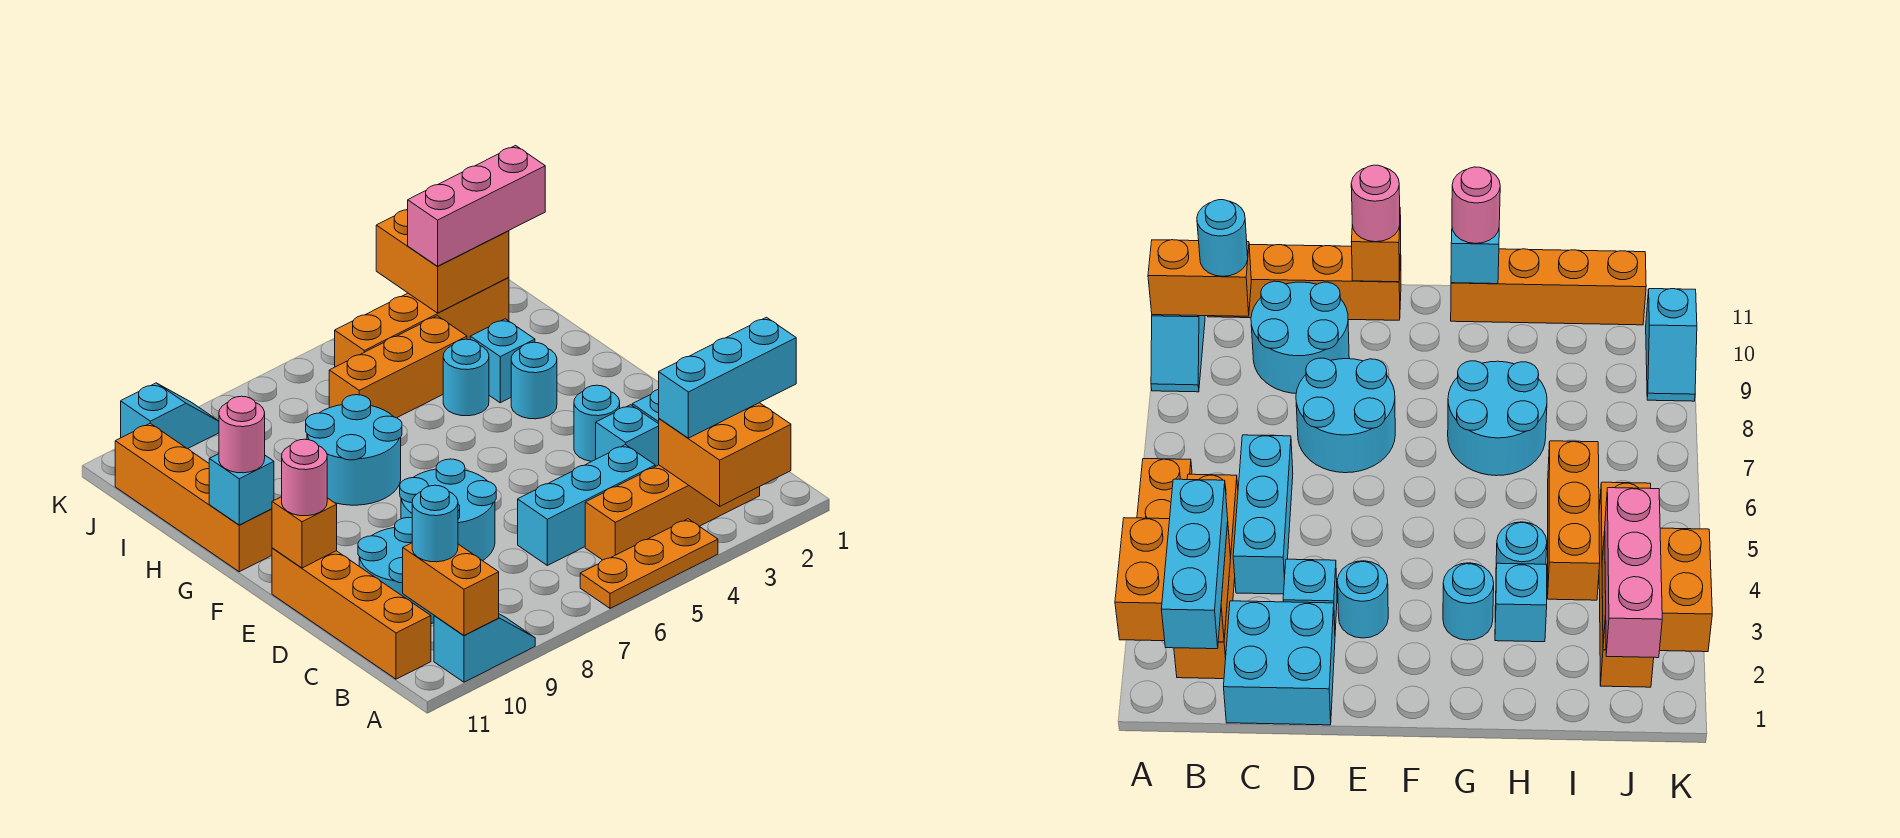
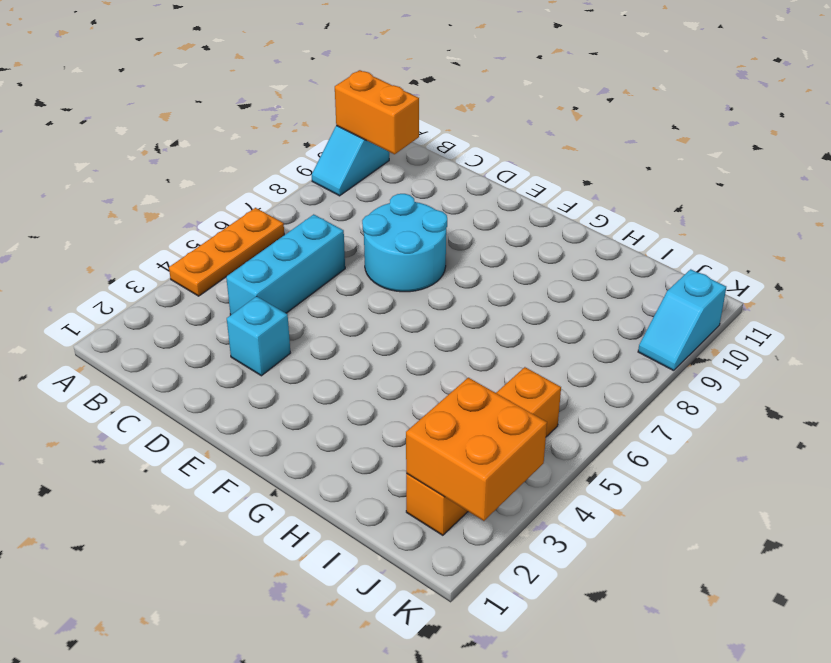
none -> orange brick B2:B5 level 1
none -> orange brick B11:E11 level 1
none -> cyan brick C1:D2 level 1

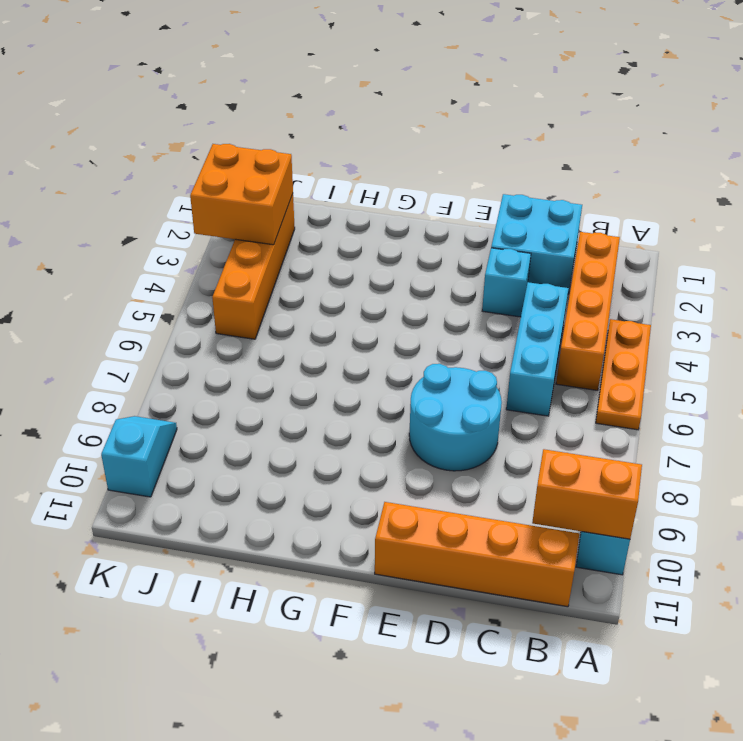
none -> cyan round brick C9:D10 level 1
none -> cyan round brick E3 level 1
none -> cyan round brick G3 level 1

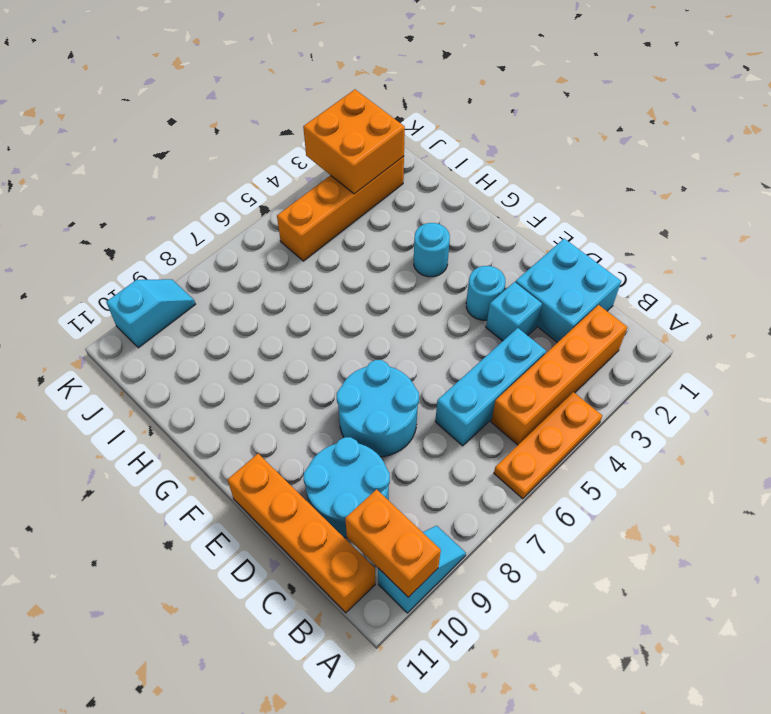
none -> cyan round brick G7:H8 level 1
none -> orange brick G11:J11 level 1
none -> cyan brick H3 level 1

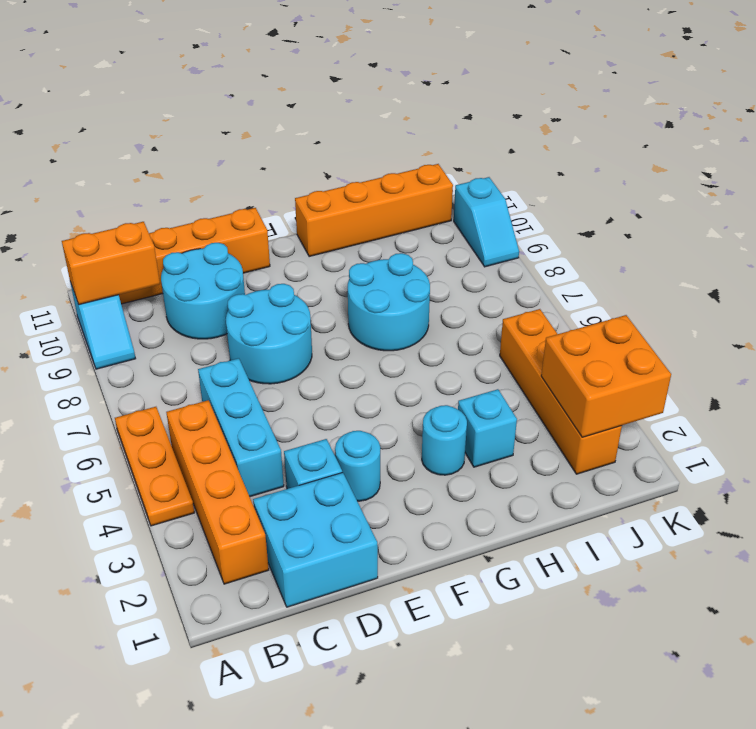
none -> cyan round brick H4 level 1
none -> orange brick I4:I6 level 1
none -> orange brick A2:B3 level 2

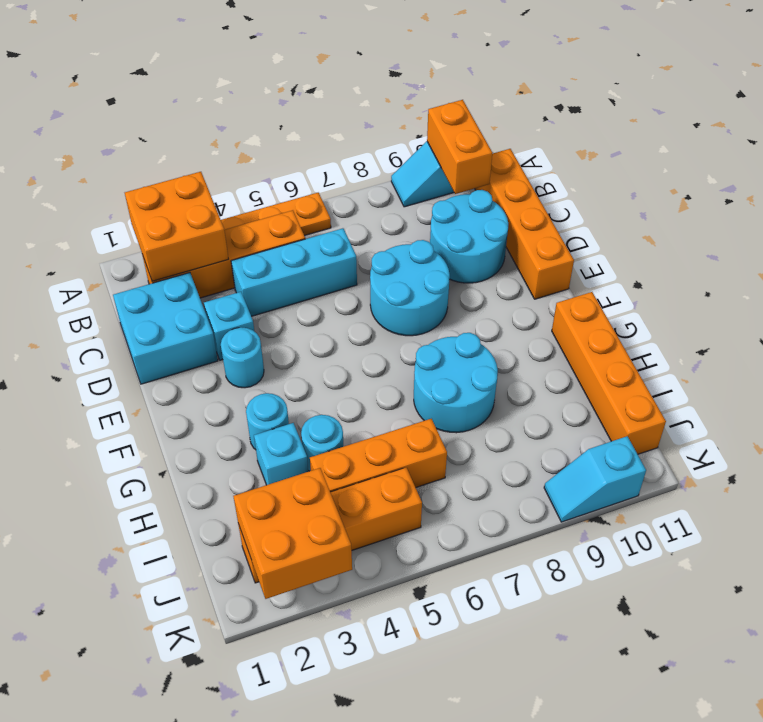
none -> orange brick E11 level 2
none -> cyan brick G11 level 2
none -> cyan brick B1:B3 level 3

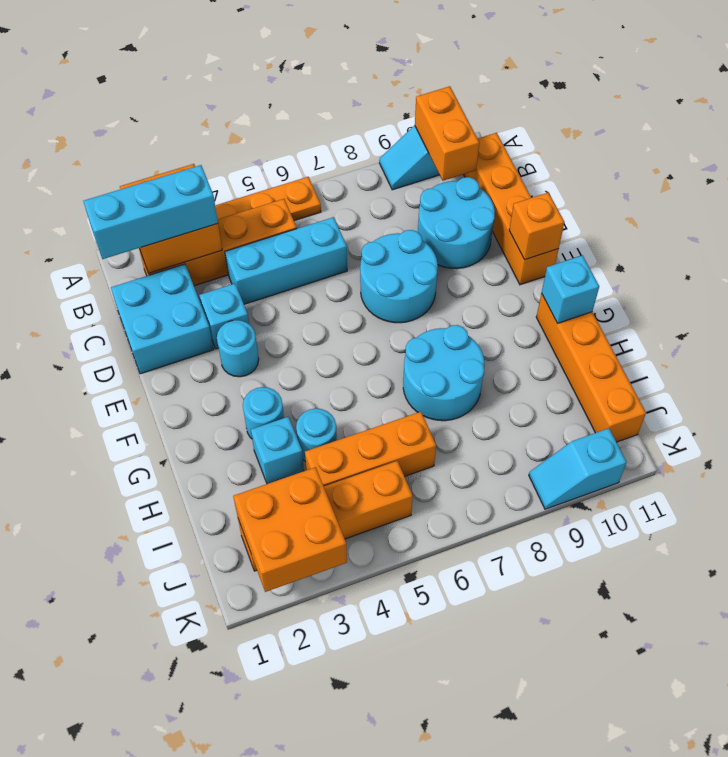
none -> cyan round brick B10 level 3
none -> pink round brick E11 level 3
none -> pink round brick G11 level 3

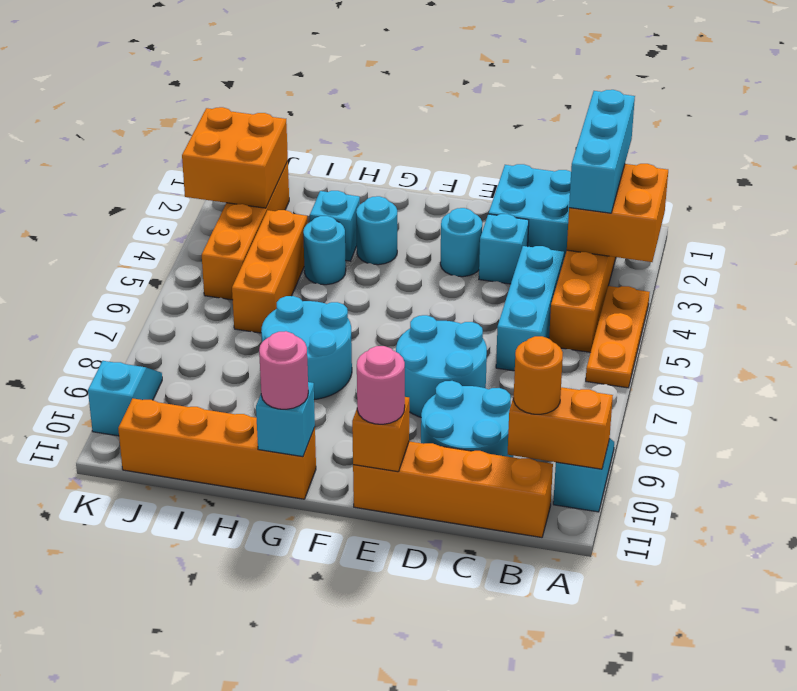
orange round brick B10 level 3 -> cyan round brick B10 level 3
none -> pink brick J1:J3 level 3

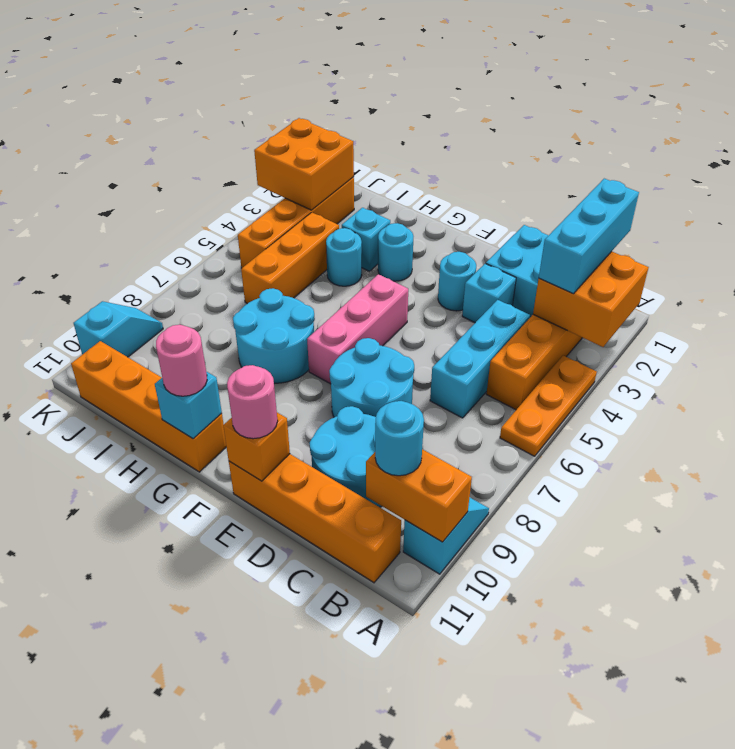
pink brick F5:F7 level 1 -> pink brick J1:J3 level 3

